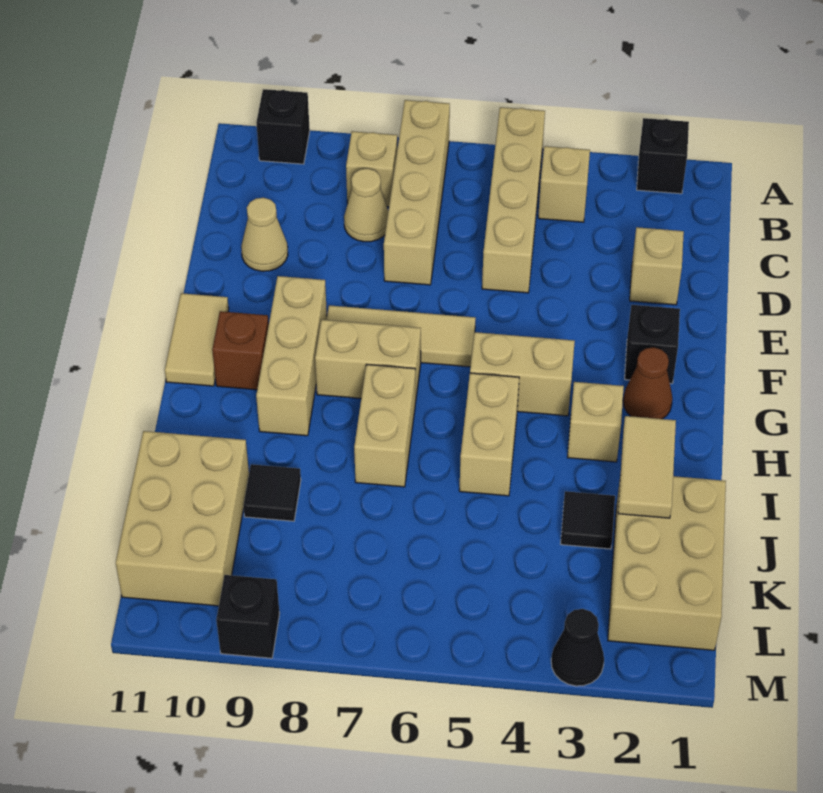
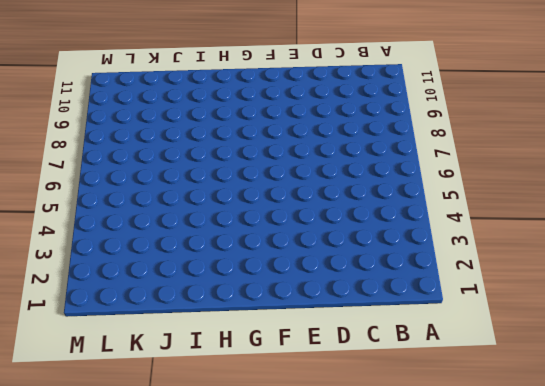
none -> black brick A2 level 1
none -> tan brick A5:D5 level 1
none -> tan brick A7:D7 level 1

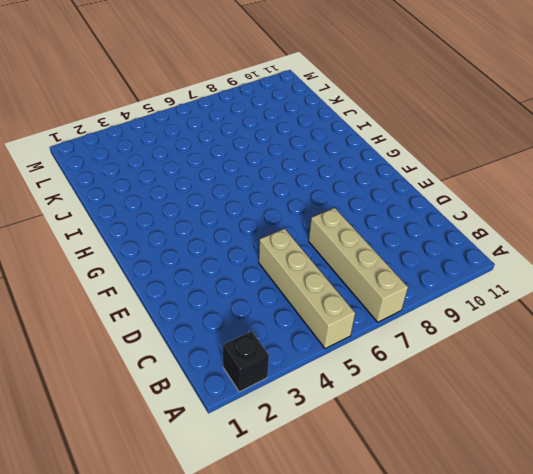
none -> black brick A10 level 1
none -> tan brick B4 level 1
none -> tan brick B8 level 1

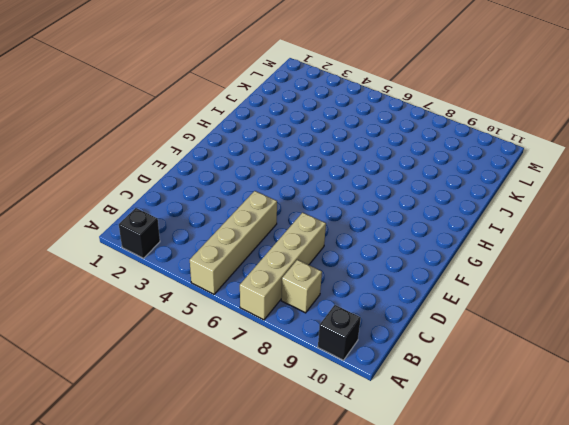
none -> tan brick B4 level 1
none -> tan cone C8 level 1
none -> tan brick D2 level 1

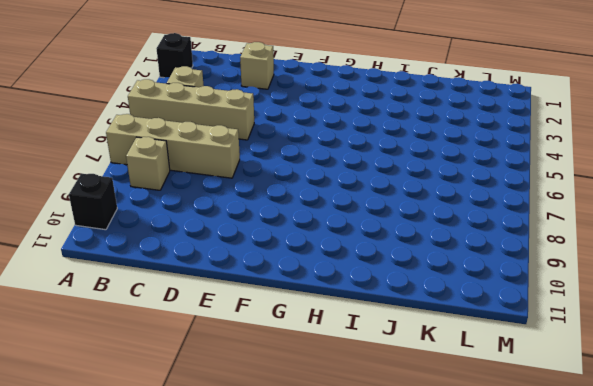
none -> tan cone C8 level 1
none -> tan cone D10 level 1
none -> black brick F2 level 1

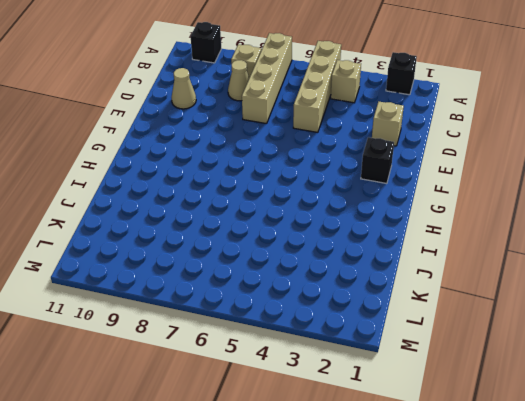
none -> tan tile F6:F8 level 1
none -> tan brick F9:H9 level 1
none -> tan tile F11:G11 level 1

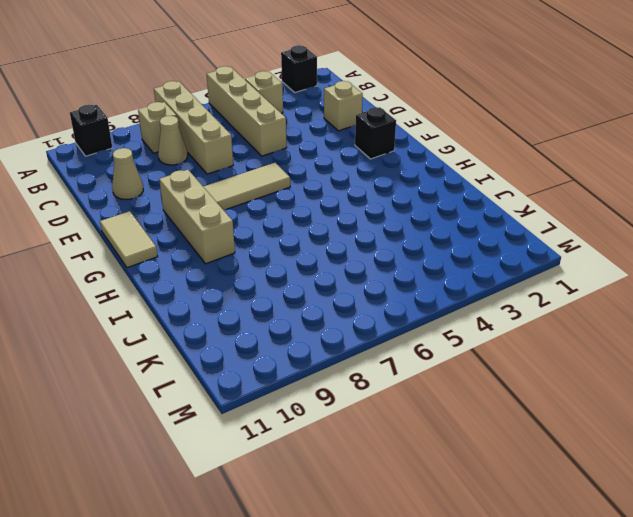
none -> brown cone G2 level 1
none -> tan brick G4:G5 level 1
none -> tan brick G7:G8 level 1

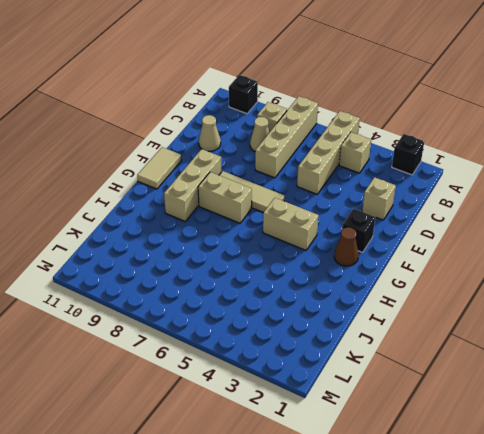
none -> brown brick G10 level 1
none -> tan brick H3 level 1
none -> tan brick H5:I5 level 1

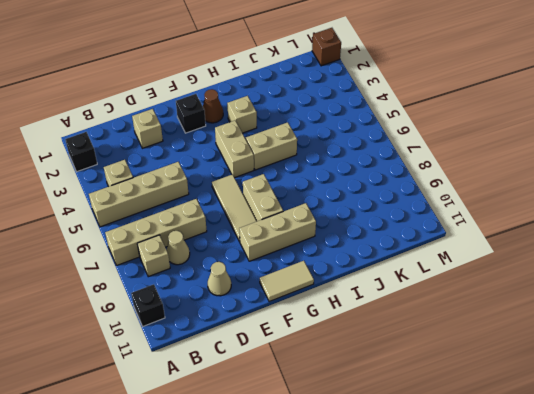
brown brick M1 level 1 -> brown brick G10 level 1
none -> tan brick H7:I7 level 1
none -> tan brick J1:L2 level 1
none -> black tile J3 level 1

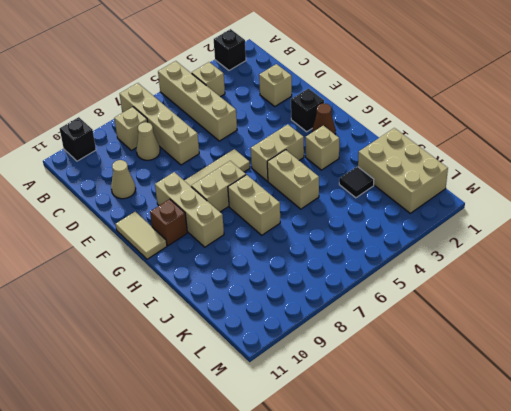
none -> black tile J9 level 1
none -> tan brick J10:L11 level 1
none -> black cone M3 level 1

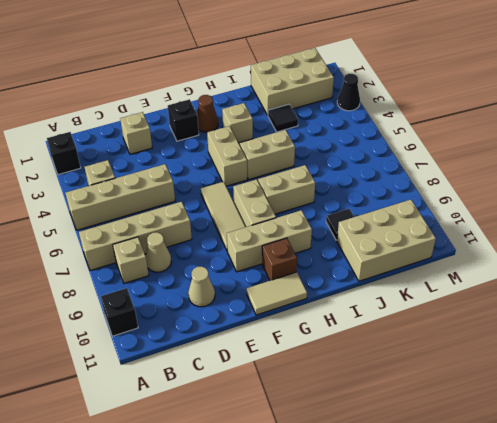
none -> black brick M9 level 1
none -> tan tile I2:J2 level 2

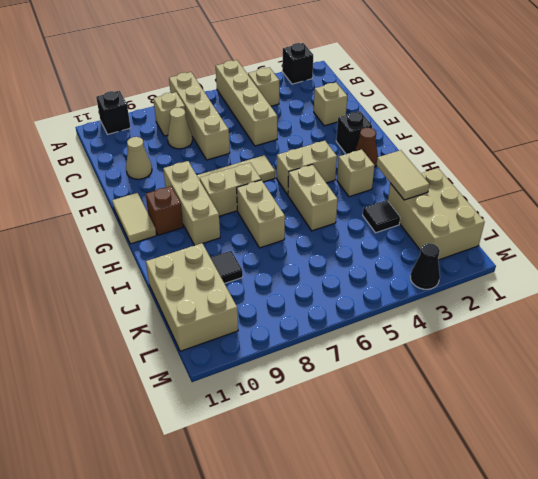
none -> black brick M9 level 1

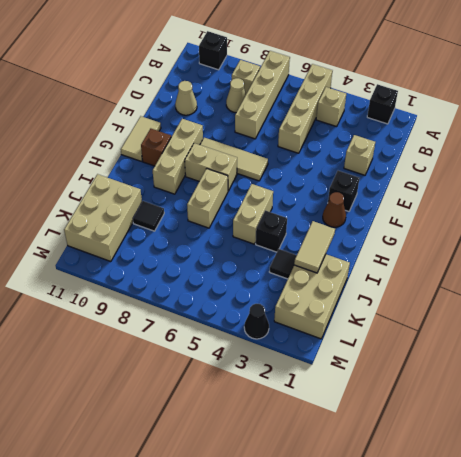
black brick I4 level 1 -> black brick M9 level 1
none -> tan brick G4:G5 level 1
none -> tan brick H3 level 1

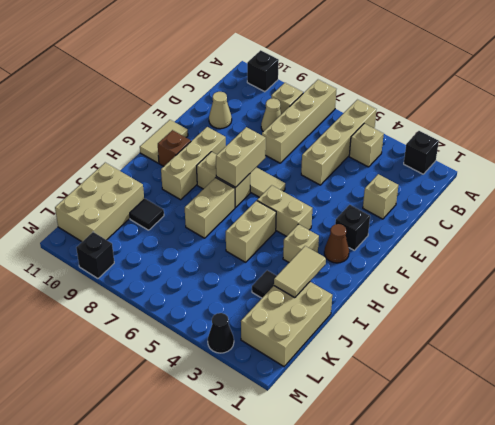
tan brick F7:G7 level 2 -> none

